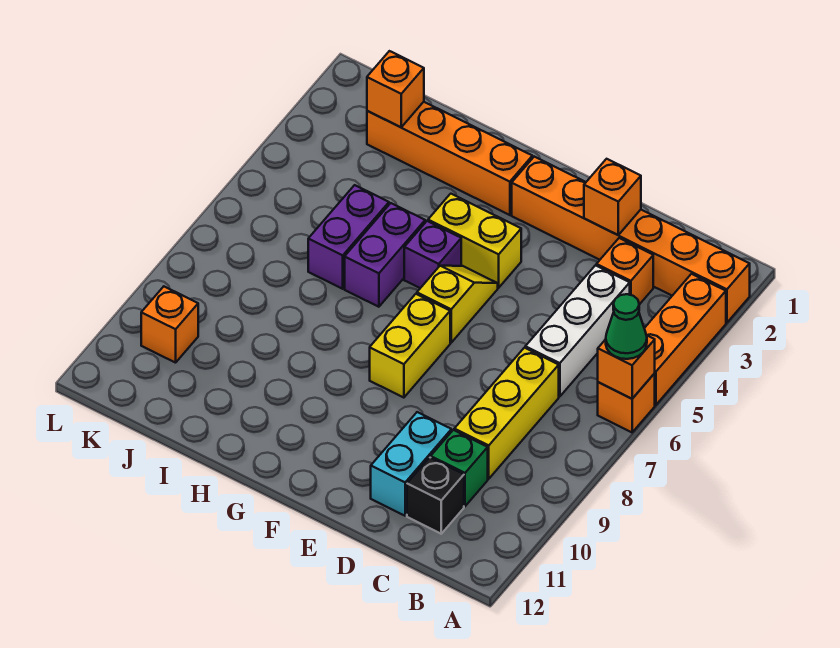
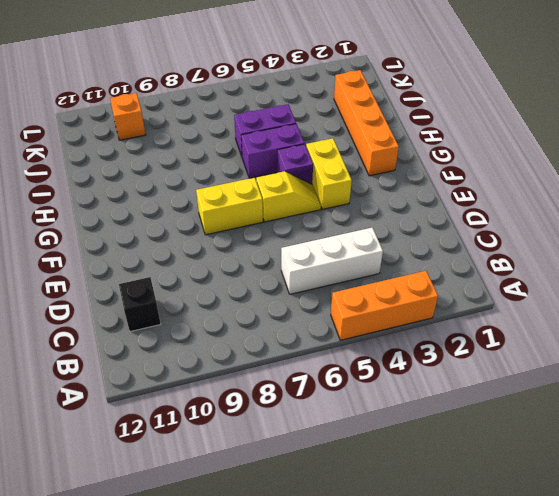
none -> orange brick A2:F2 level 1
none -> orange brick A6 level 1
none -> orange brick C3 level 1

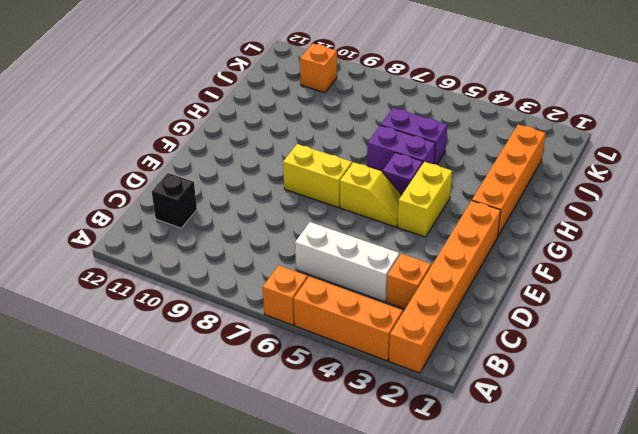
none -> yellow brick C7:C9 level 1
none -> green brick C10 level 1
none -> cyan brick D10:D11 level 1

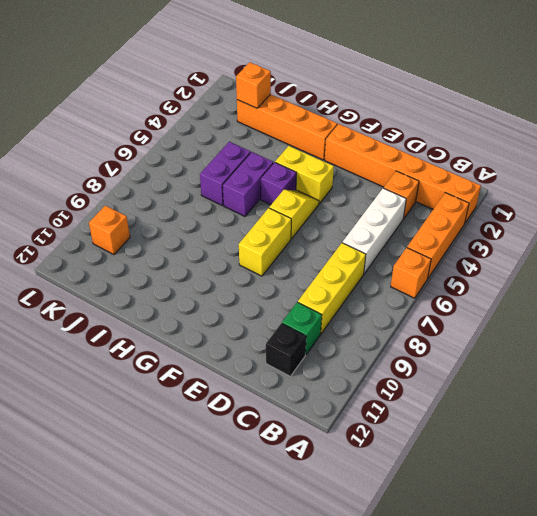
none -> cyan brick D10:D11 level 1
none -> orange brick A6 level 2
none -> orange brick D2 level 2

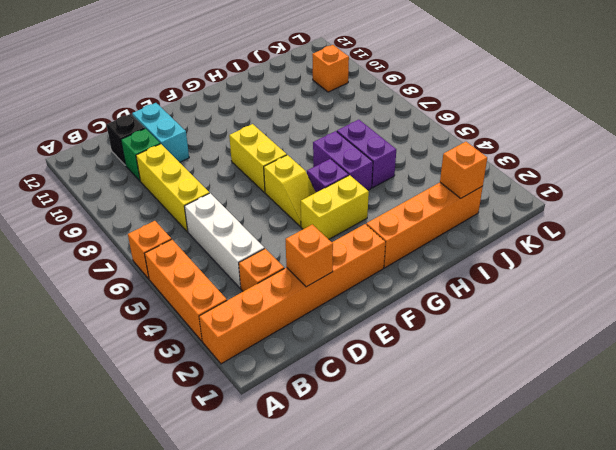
none -> orange brick A6 level 2
none -> green cone A6 level 3

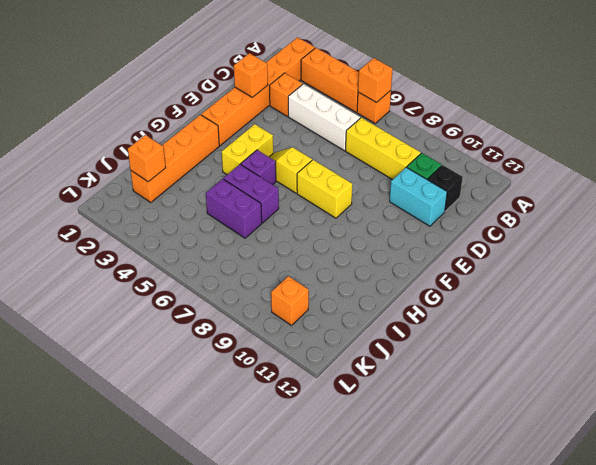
none -> green cone A6 level 3

